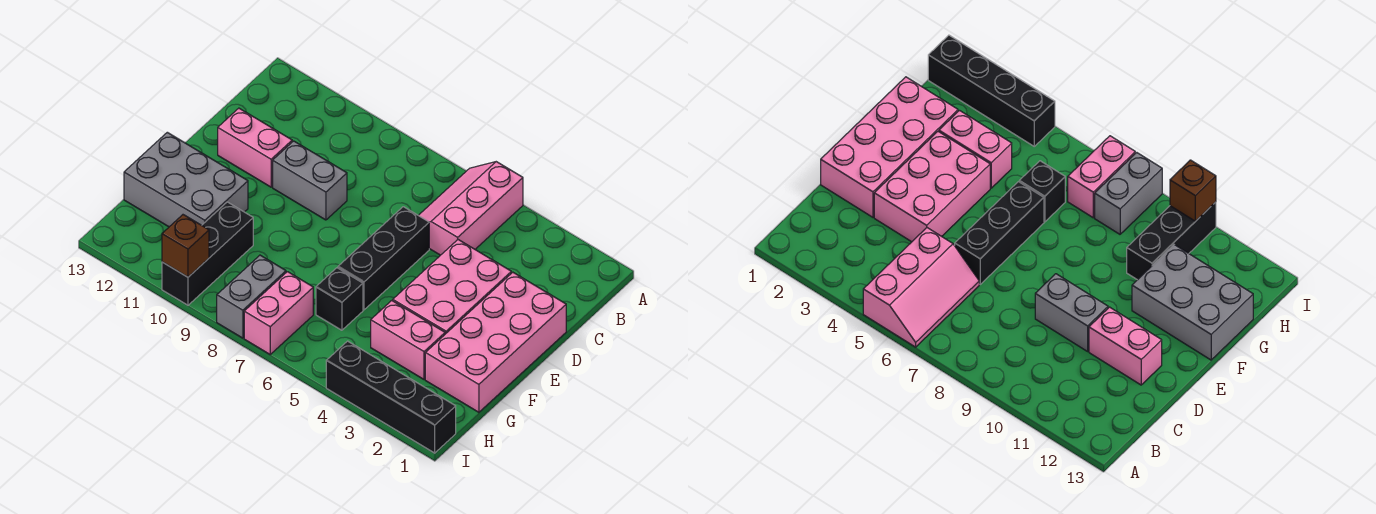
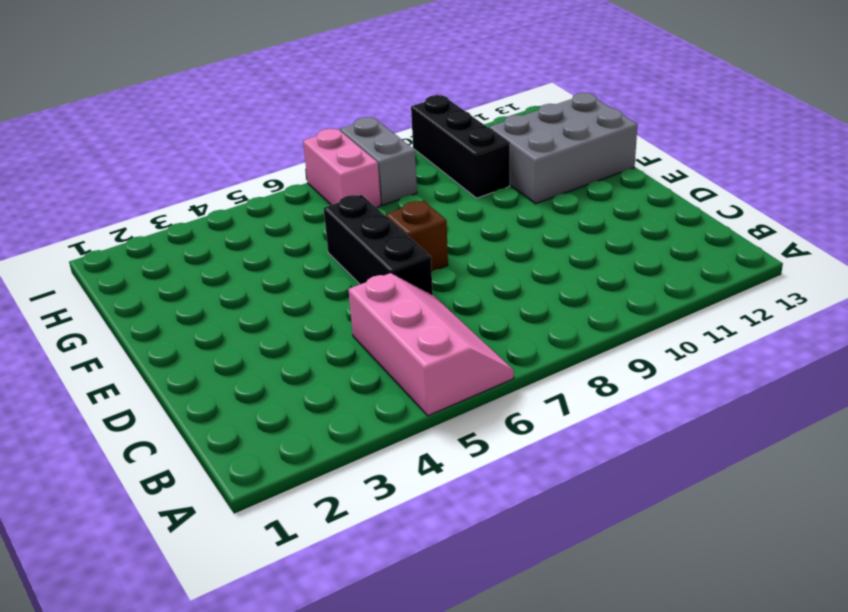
brown brick E7 level 1 -> brown brick I10 level 2
none -> pink brick D1:G2 level 1
none -> pink brick D3:F4 level 1
none -> grey brick D9:D10 level 1

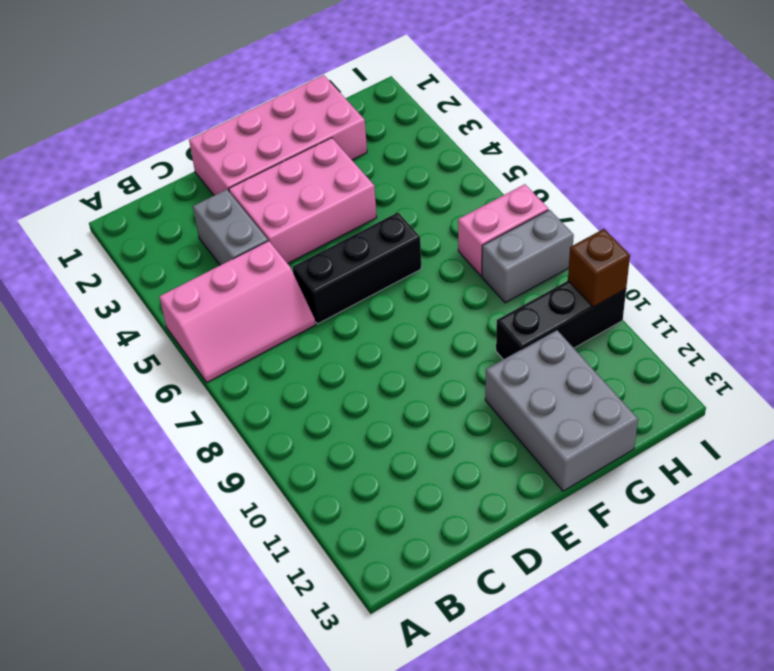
grey brick C3:C4 level 1 -> grey brick D9:D10 level 1
none -> pink brick D11:D12 level 1
none -> pink brick G3:G4 level 1
none -> black brick G6 level 1

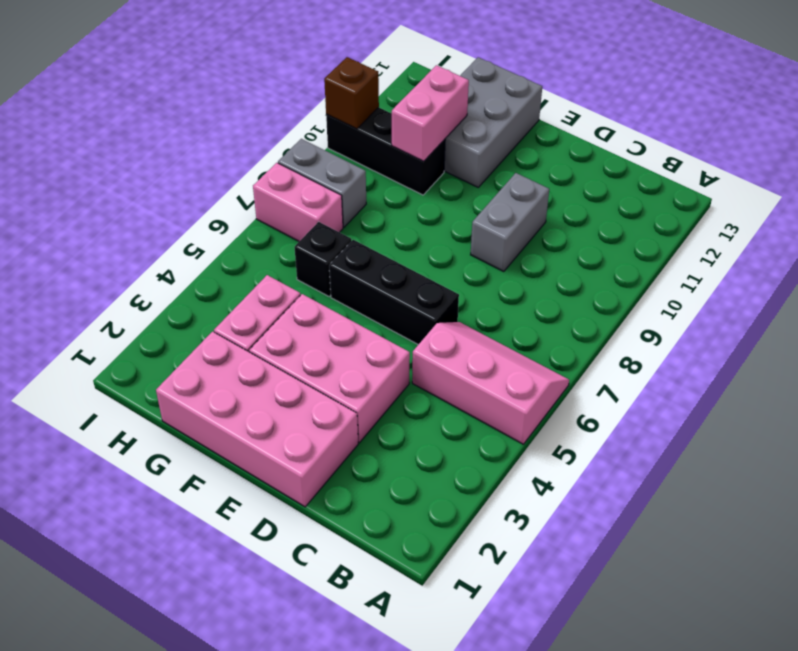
pink brick G10:G11 level 2 -> pink brick D11:D12 level 1
none -> black brick I1:I4 level 1

